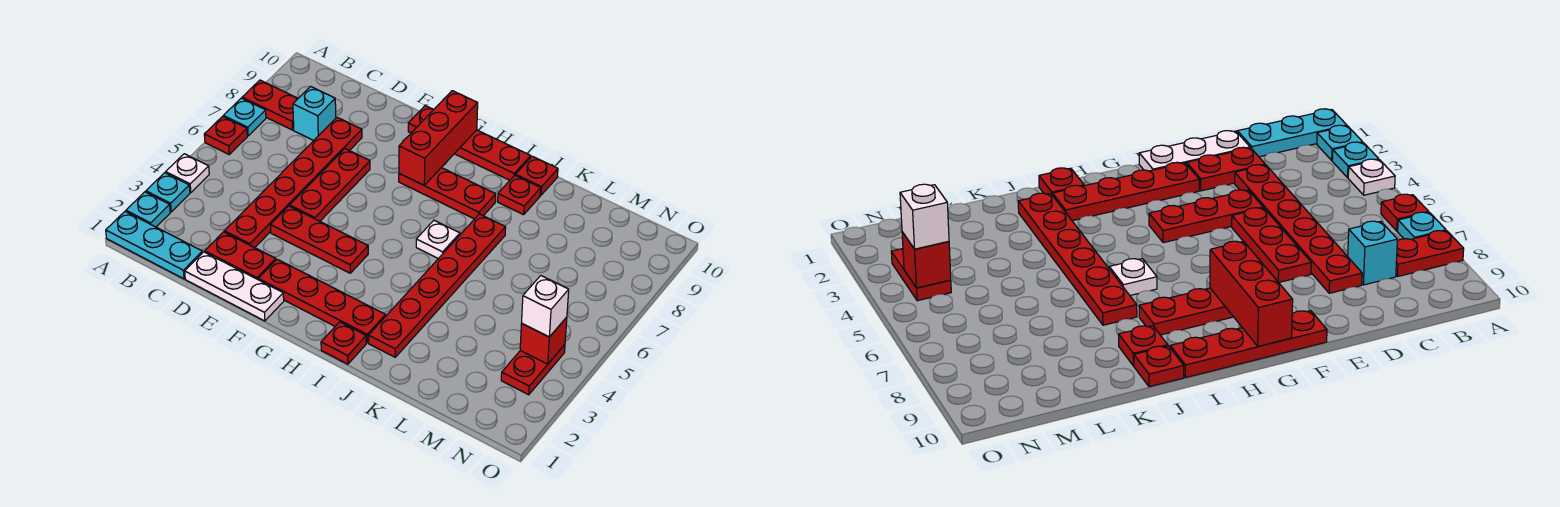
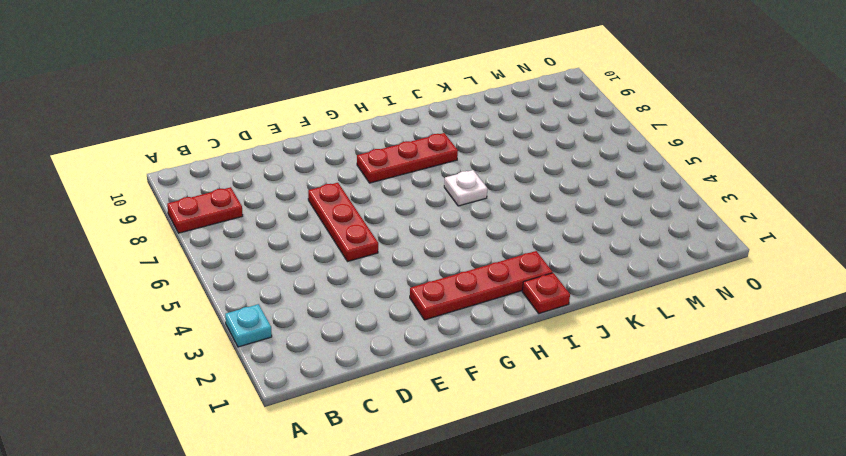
none -> cyan plate A1:C1 level 1
none -> cyan plate A2 level 1
none -> white plate A4 level 1

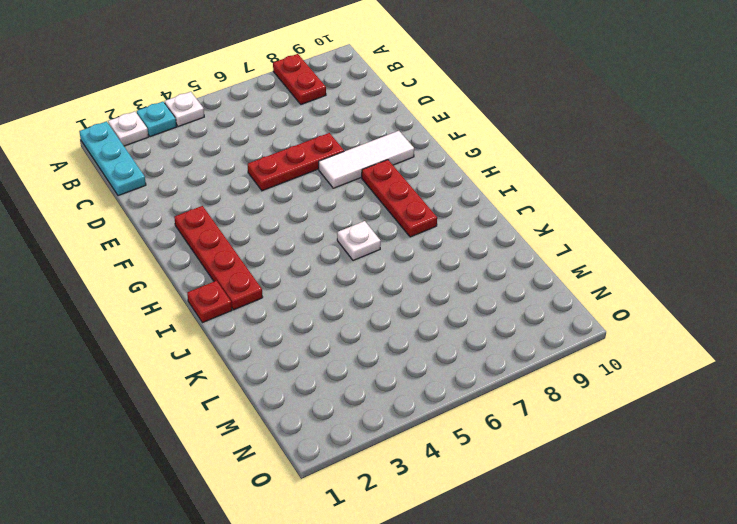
white plate A2 level 1 -> cyan plate A2 level 1
white tile F7:F9 level 1 -> none
none -> red plate A6 level 1
none -> cyan plate A7 level 1
none -> cyan brick C8 level 1

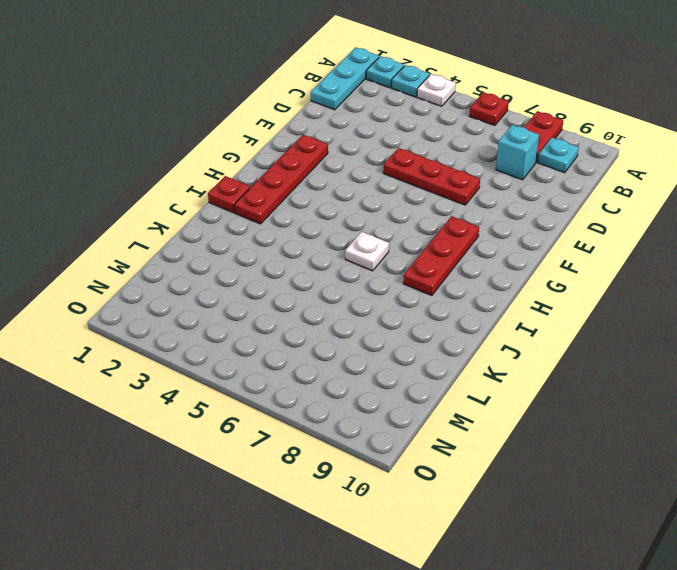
cyan plate B9 level 1 -> cyan plate A7 level 1
none -> white plate D1:F1 level 1
none -> red plate D2:E2 level 1
none -> red plate D3:D8 level 1

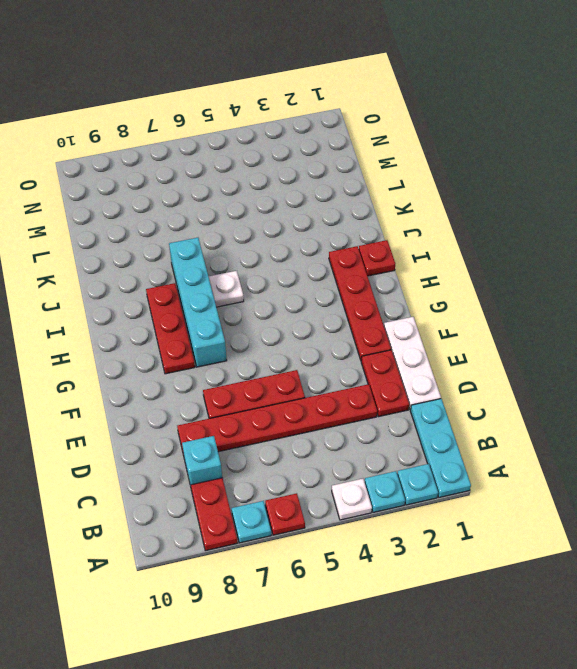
cyan brick G7:J7 level 1 -> red plate J2:J7 level 1
none -> red plate E4:G4 level 1
none -> red plate F10:I10 level 1
none -> red plate J9 level 1

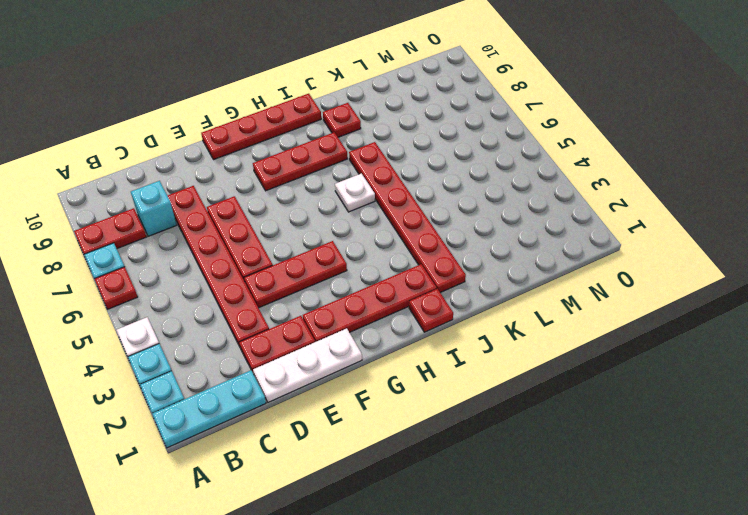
none -> red plate J10 level 1
none -> red plate N3:N4 level 1
none -> red brick G8:G10 level 2

